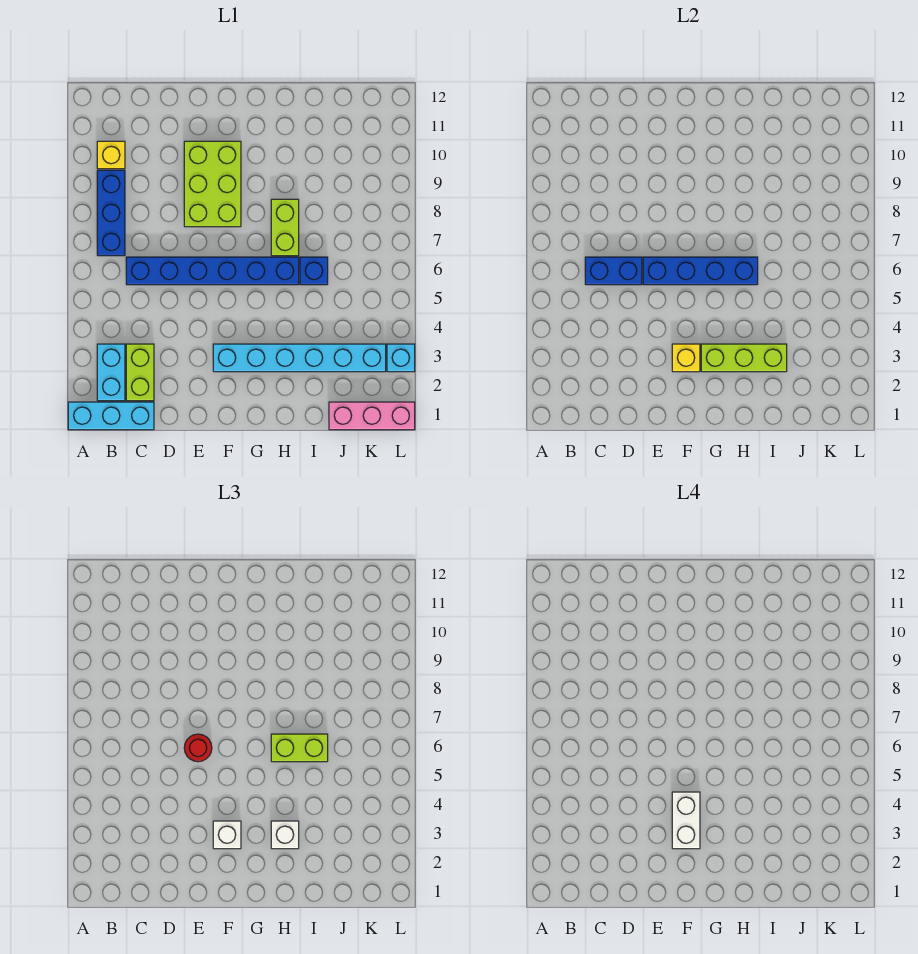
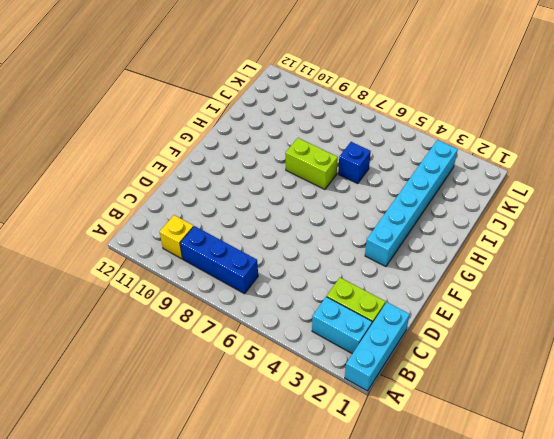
none -> blue brick C6:H6 level 1
none -> lime brick E8:F10 level 1
none -> pink brick J1:L1 level 1

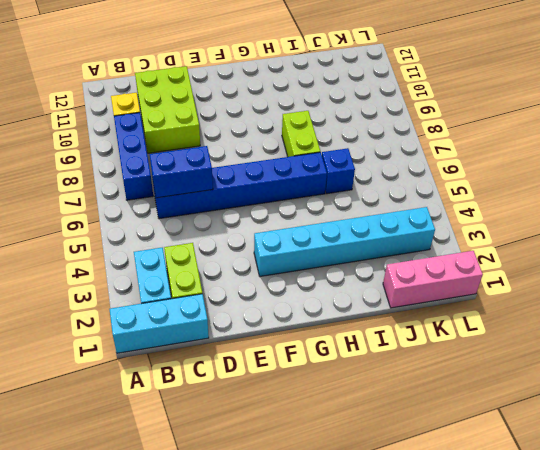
lime brick C9:D11 level 1 -> lime brick E8:F10 level 1
none -> cyan brick L3 level 1
none -> blue brick E6:H6 level 2
none -> yellow brick F3 level 2

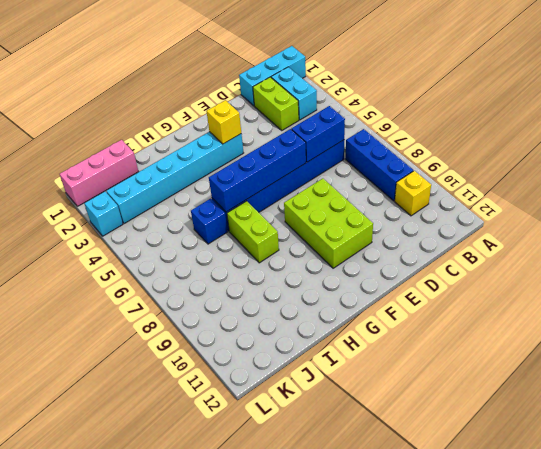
none -> lime brick G3:I3 level 2
none -> red round brick E6 level 3
none -> white brick F3 level 3

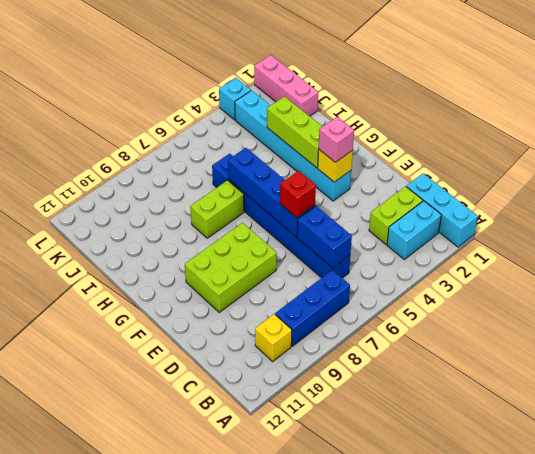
red brick E6 level 3 -> red round brick E6 level 3
pink brick F3 level 3 -> white brick F3 level 3
none -> white brick H3 level 3
none -> lime brick H6:I6 level 3
none -> white brick F3:F4 level 4

